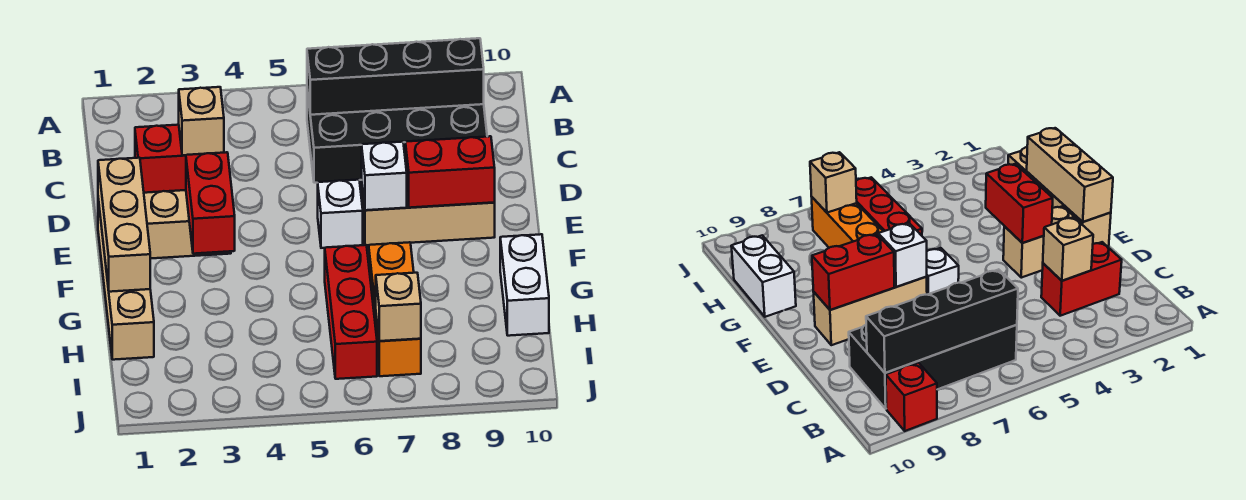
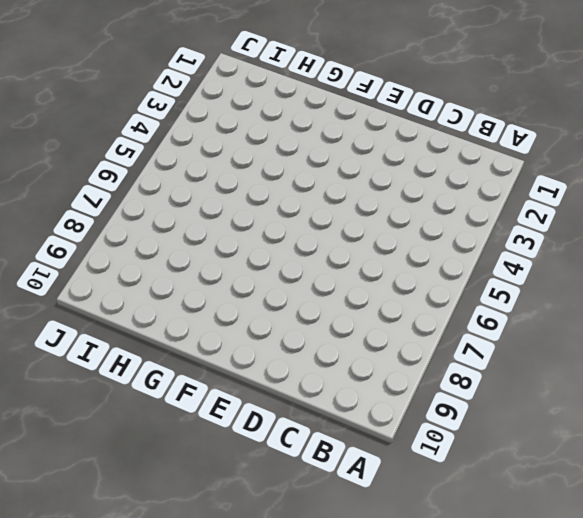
none -> red brick A9 level 1
none -> black brick B6:C9 level 1
none -> red brick C2:C3 level 1

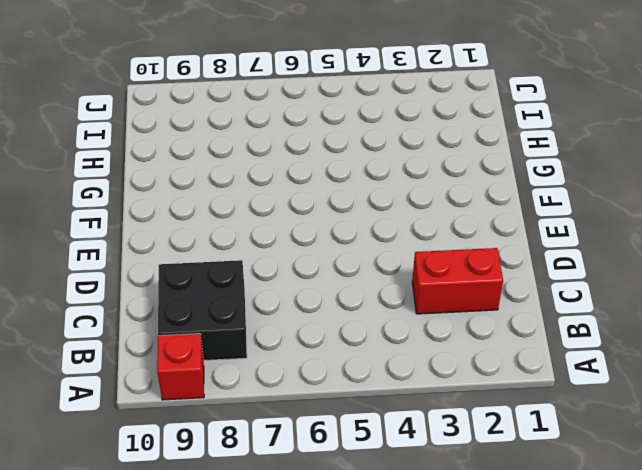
black brick B8:C9 level 1 -> black brick B6:C9 level 1
none -> tan brick E1:H1 level 1
none -> tan brick E2:E3 level 1
none -> white brick E6 level 1

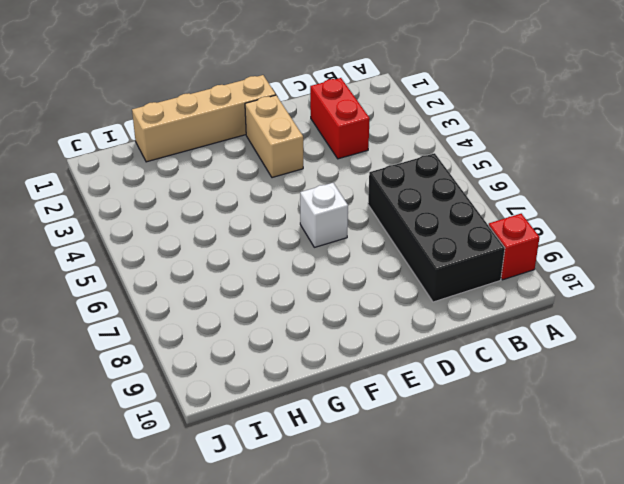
none -> tan brick E7:E9 level 1
none -> red brick G6:I6 level 1
none -> orange brick G7:I7 level 1

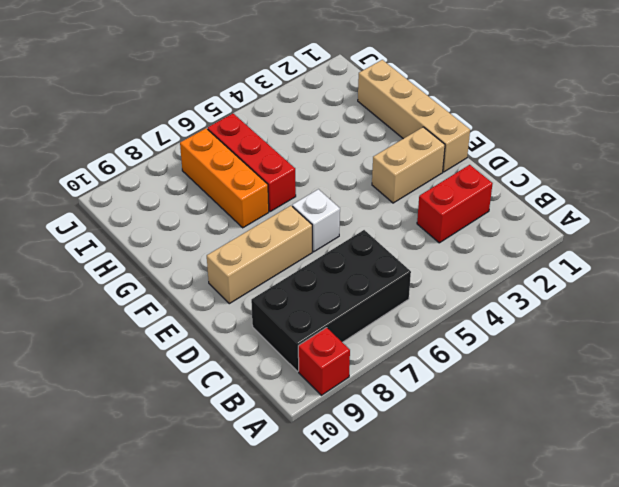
none -> white brick G10:H10 level 1
none -> black brick B6:B9 level 2
none -> tan brick C3 level 2

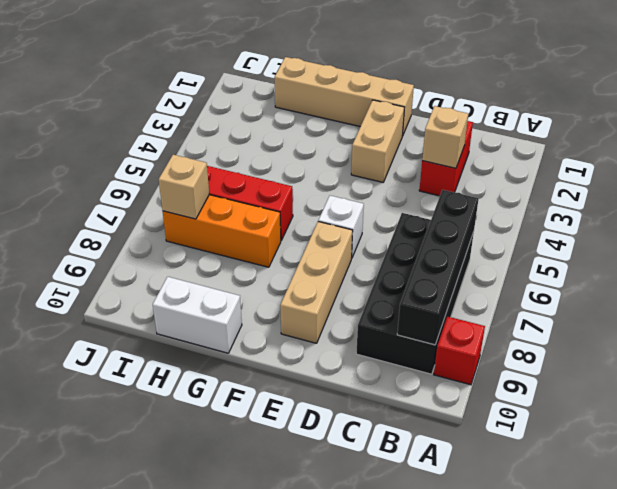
none -> tan brick E1:G1 level 2
none -> red brick E3:F3 level 2
none -> white brick E7 level 2

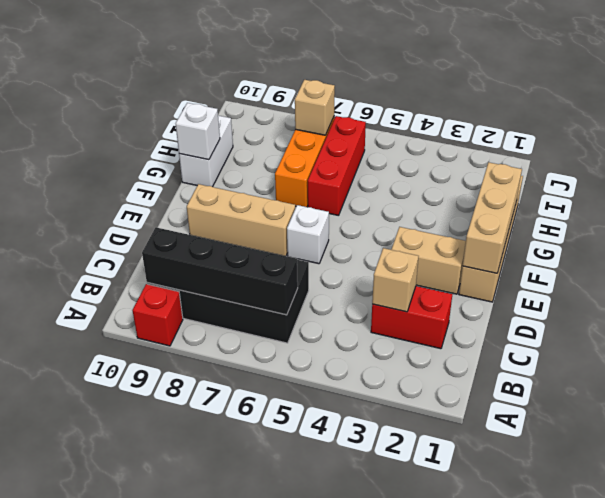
white brick G10 level 2 -> white brick E7 level 2
none -> red brick E3:F3 level 2
none -> red brick E8:E9 level 2

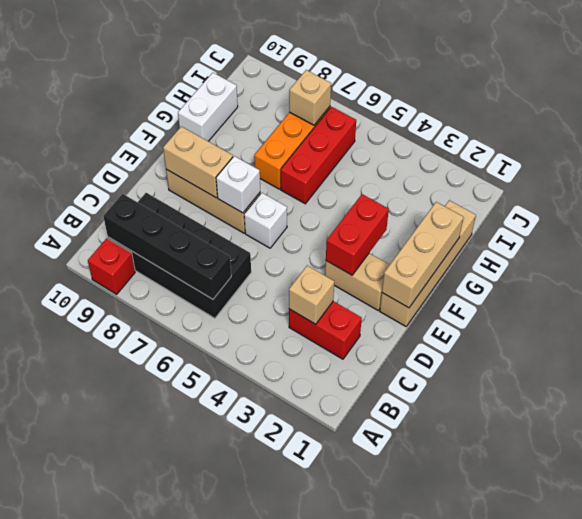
tan brick E8:E9 level 2 -> red brick E8:E9 level 2

